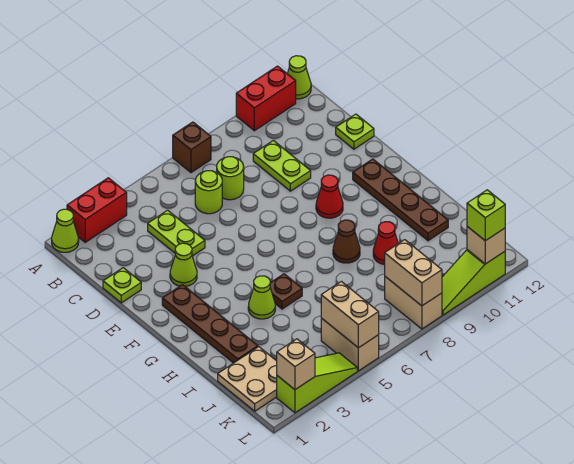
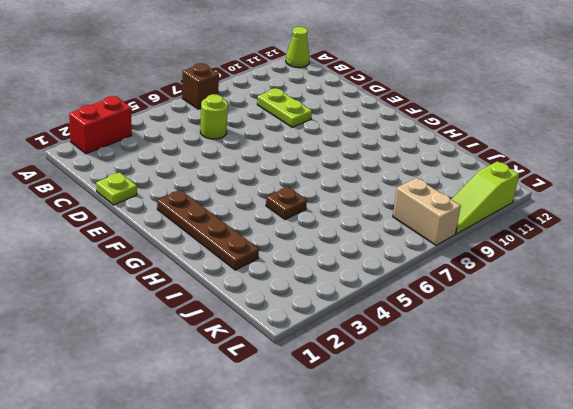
none -> lime cone A1 level 1
none -> red brick A10:A11 level 1
none -> lime plate C4:D4 level 1

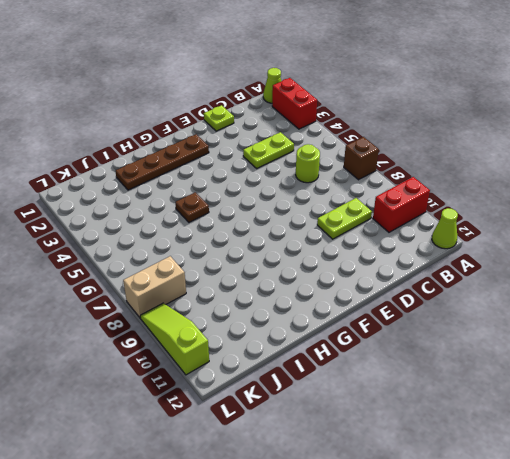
red brick A10:B10 level 1 -> red brick A10:A11 level 1
none -> lime round brick C7 level 1
none -> lime plate D12 level 1
none -> lime cone E3 level 1

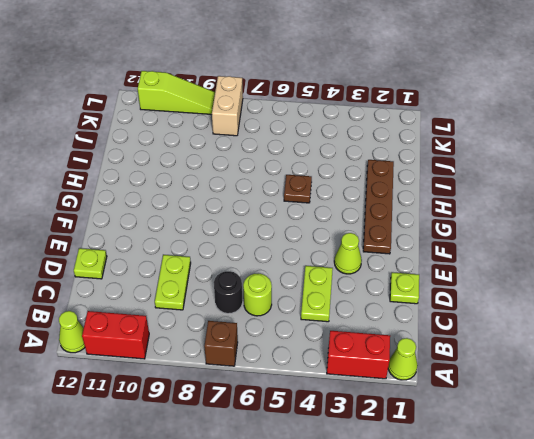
black round brick C7 level 1 -> lime round brick C7 level 1
none -> red cone F9 level 1
none -> brown plate F11:I11 level 1
none -> lime cone H4 level 1

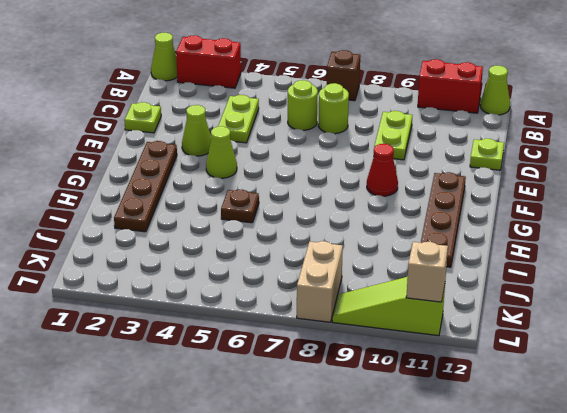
lime cone F4 level 1 -> lime cone H4 level 1
none -> brown cone H8 level 1
none -> red cone I9 level 1
none -> tan plate J1:K2 level 1

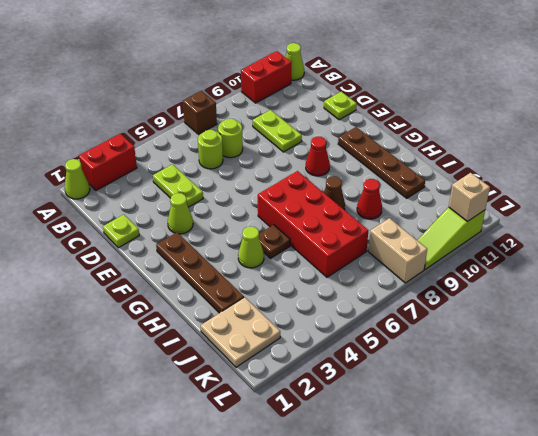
red brick G6:J7 level 1 -> none
none -> tan brick K5:L5 level 1
none -> lime slope L2:L4 level 1 top 2
none -> tan brick K5:L5 level 2

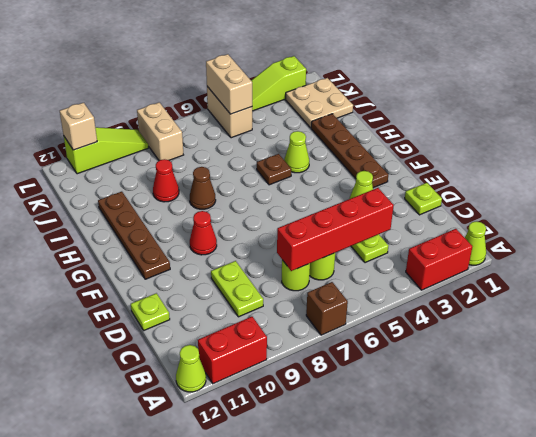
red brick C4:C7 level 2 -> none
none -> tan brick K8:L8 level 2
none -> tan brick L2 level 2
none -> lime brick L11 level 3

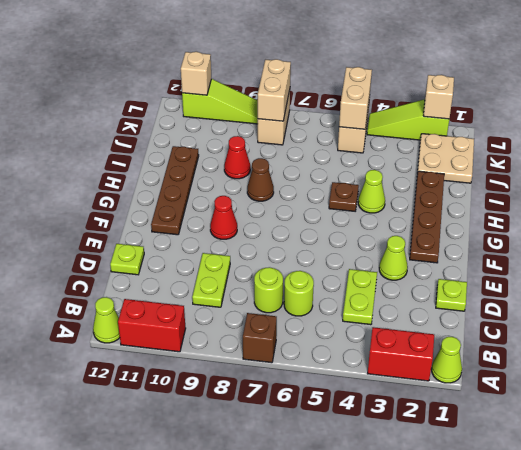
none -> lime brick L11 level 3

